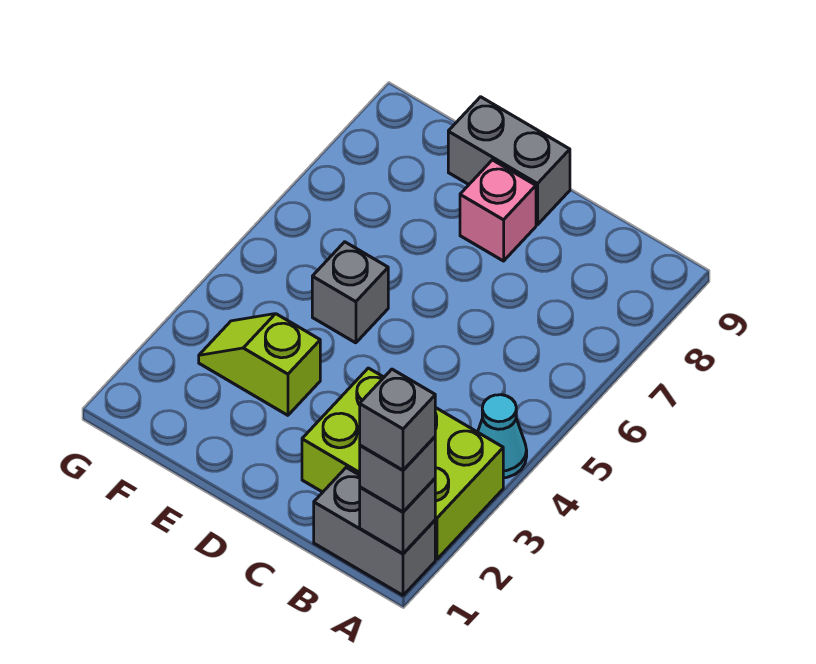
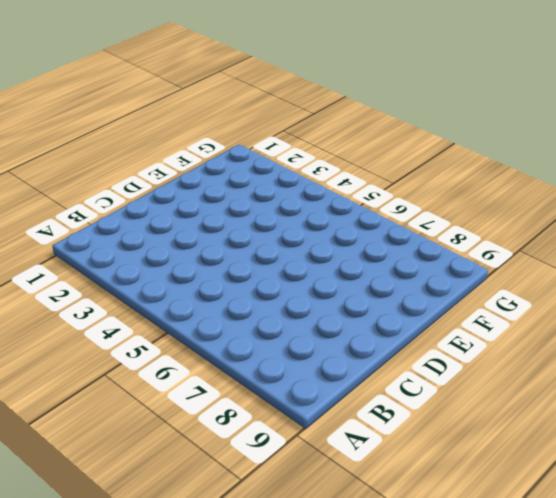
none -> grey brick A1:B1 level 1
none -> lime brick A2:C3 level 1

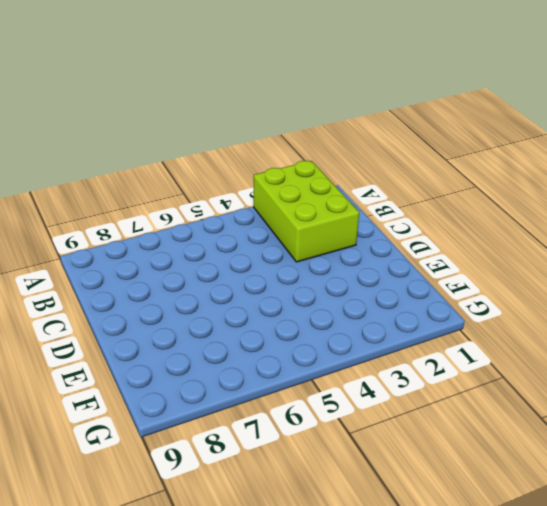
none -> grey brick A1:B1 level 1
none -> cyan cone A4 level 1

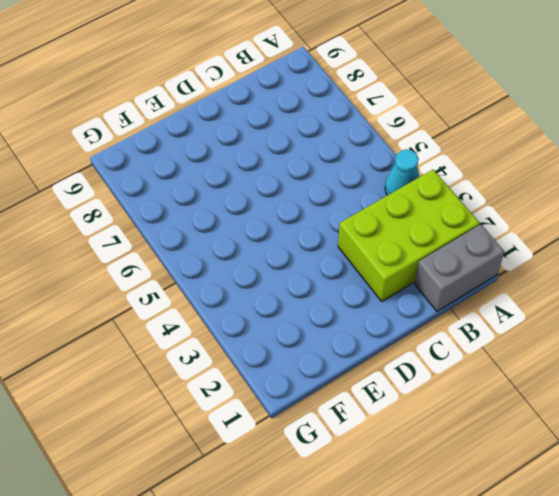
none -> pink brick D8 level 1
none -> grey brick D9:E9 level 1

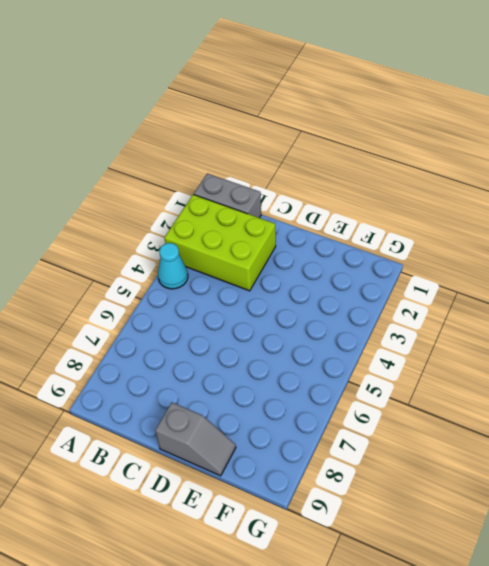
grey slope D9:E9 level 1 top D -> grey brick D9:E9 level 1
none -> pink brick D8 level 1
none -> lime slope E3:F3 level 1 top E

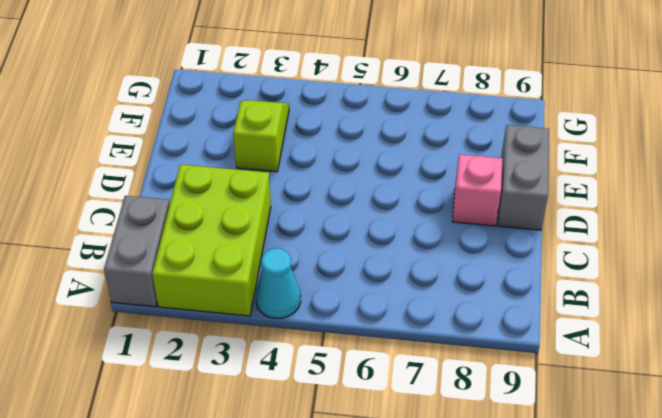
none -> grey brick E5 level 1
none -> grey brick A1 level 2

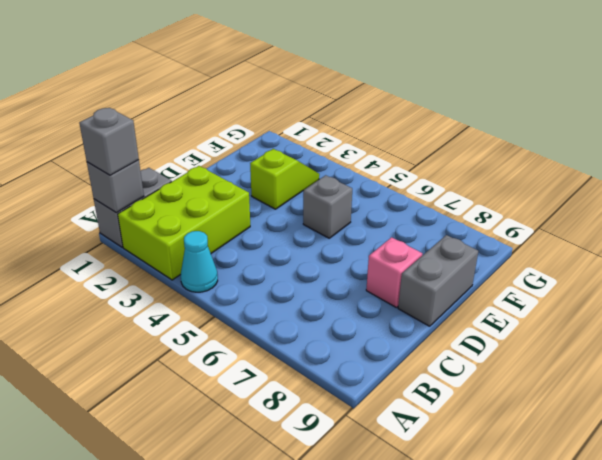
none -> grey brick A1 level 4

